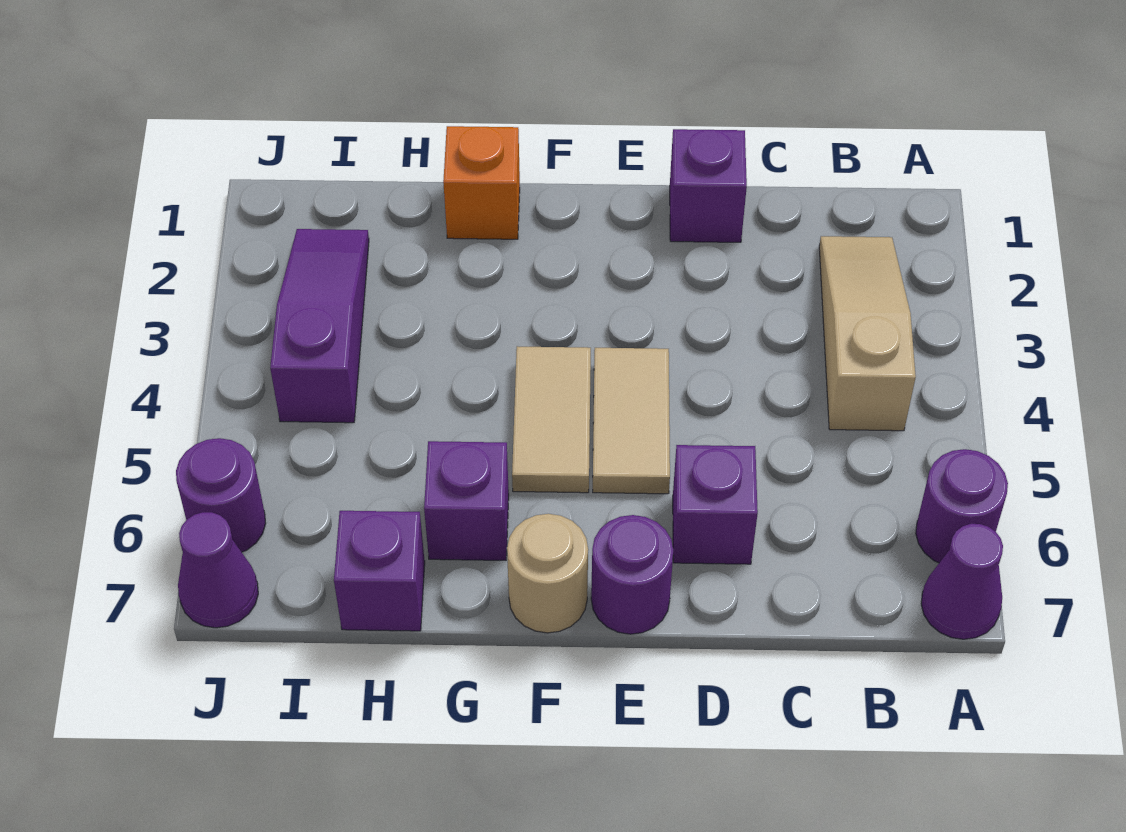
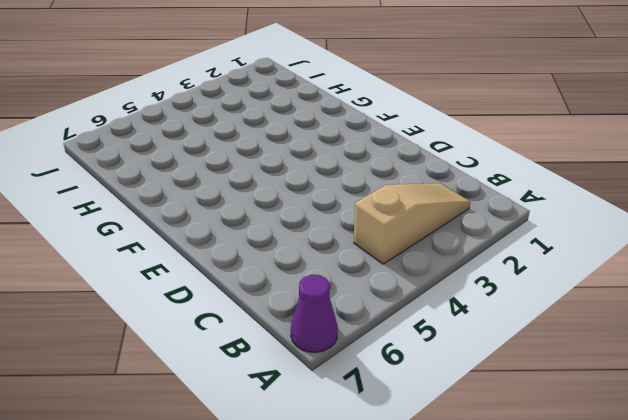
none -> purple round brick A6 level 1
none -> purple brick D1 level 1
none -> purple brick D6 level 1

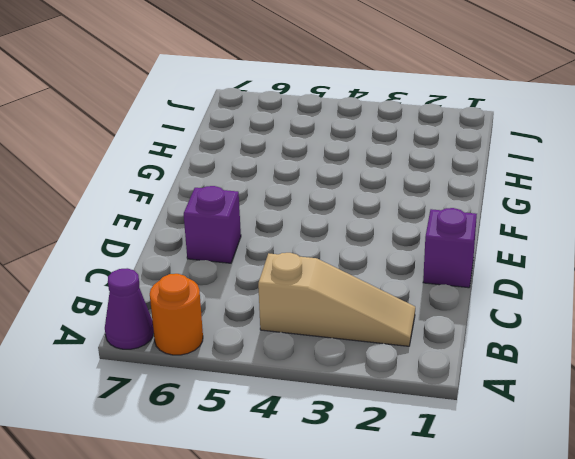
orange round brick A6 level 1 -> purple round brick A6 level 1
none -> tan tile E4:E5 level 1
none -> purple round brick E7 level 1
none -> tan tile F4:F5 level 1

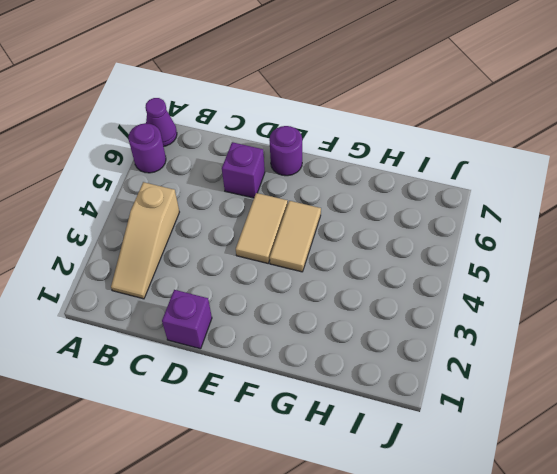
none -> tan round brick F7 level 1
none -> orange brick G1 level 1
none -> purple brick G6 level 1

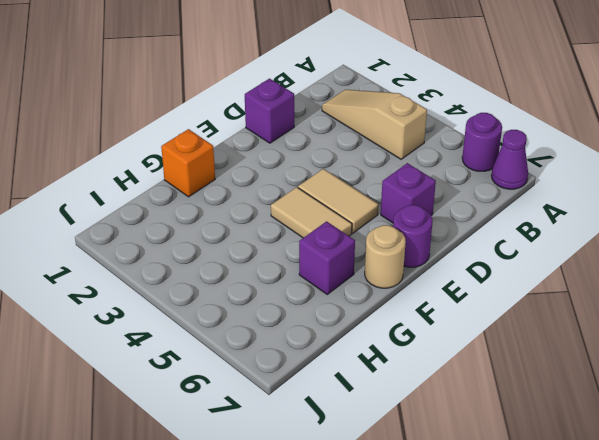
none -> purple brick H7 level 1
none -> purple slope I2:I4 level 1 top 4
none -> purple round brick J6 level 1

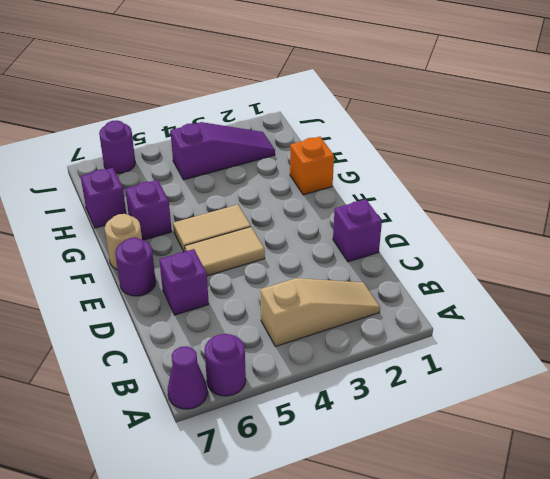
none -> purple cone J7 level 1

